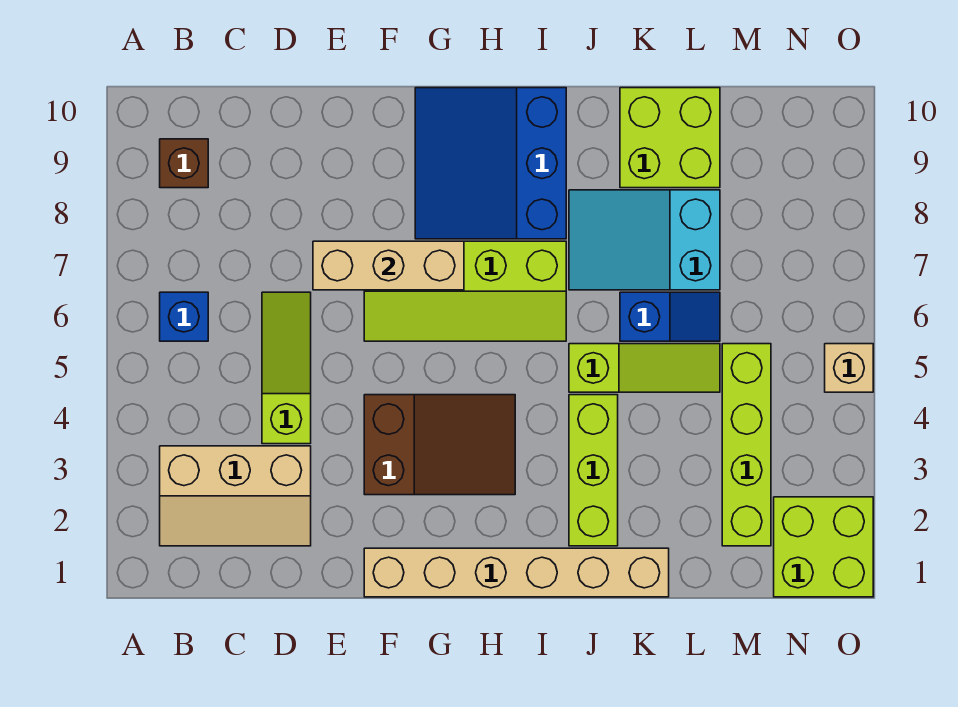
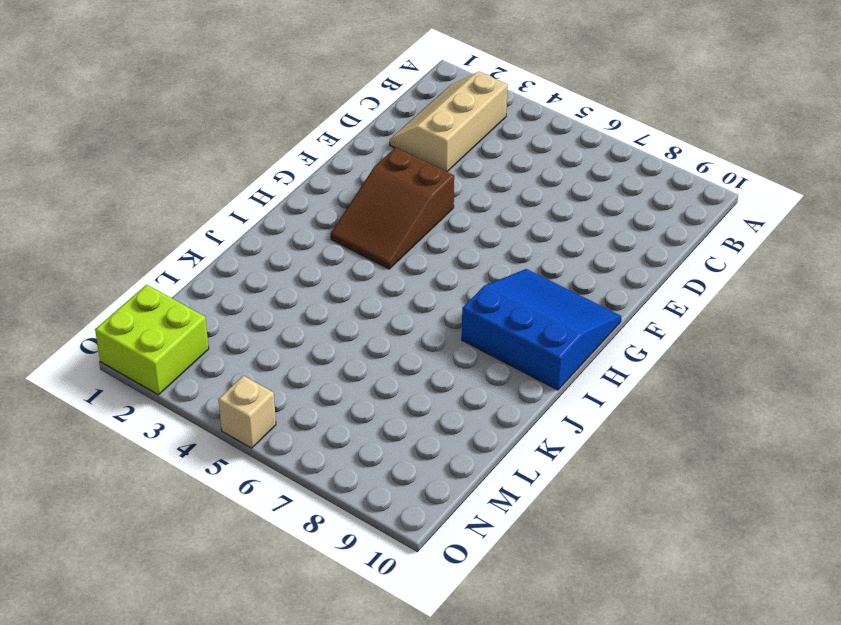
none -> blue brick B6 level 1
none -> brown brick B9 level 1
none -> lime slope D4:D6 level 1 top 4

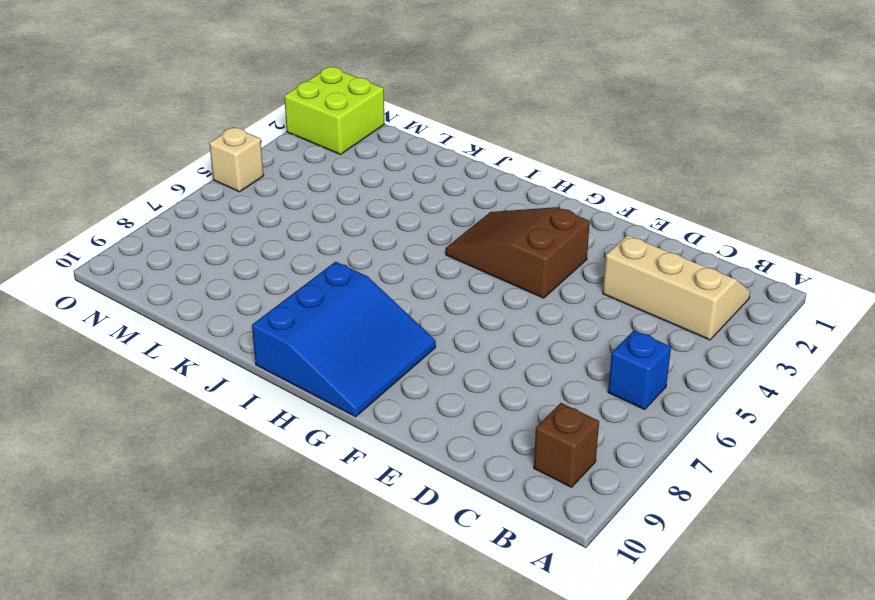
none -> lime slope D4:D6 level 1 top 4
none -> tan brick F1:K1 level 1
none -> lime slope F6:I7 level 1 top 7

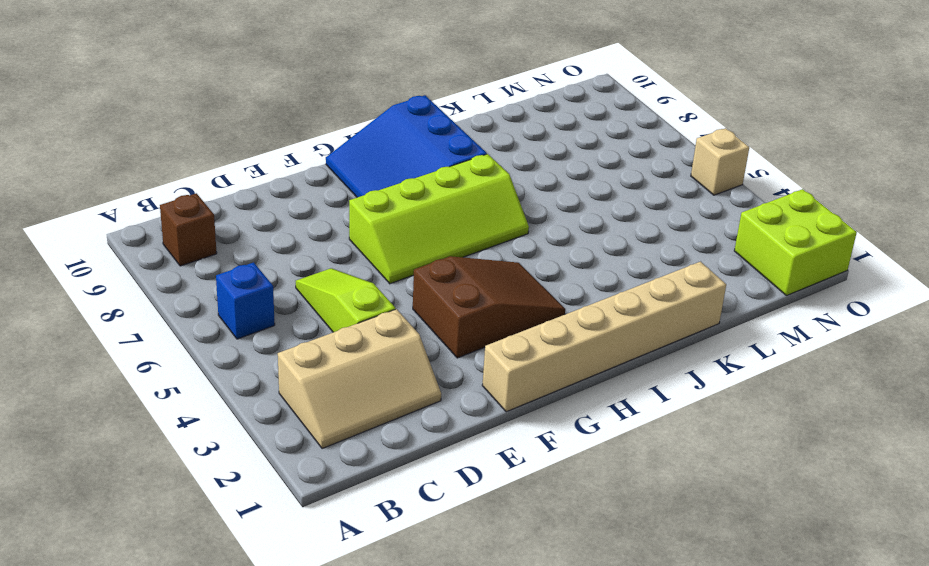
none -> lime brick J2:J4 level 1
none -> lime slope J5:L5 level 1 top J
none -> cyan slope J7:L8 level 1 top L

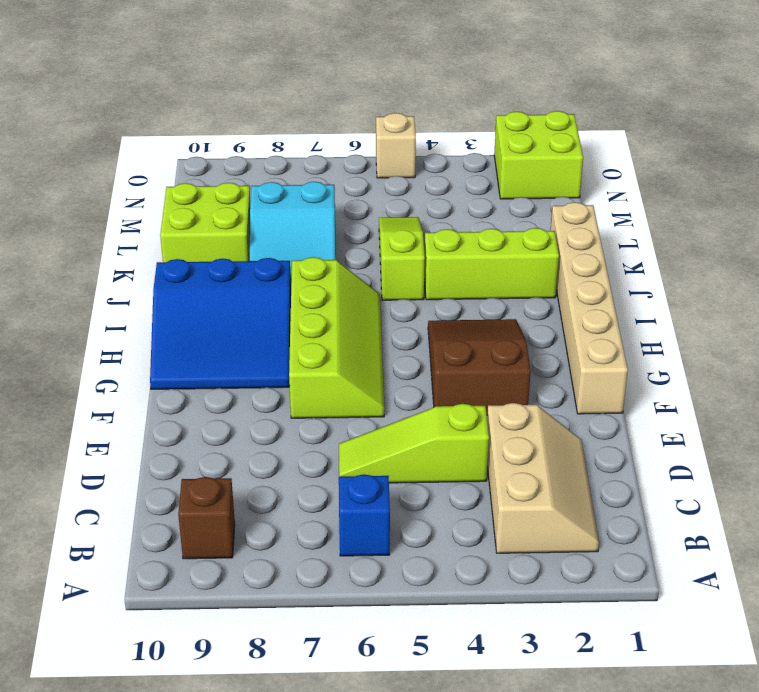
none -> blue slope K6:L6 level 1 top K
none -> lime brick M2:M5 level 1
none -> tan brick E7:G7 level 2

